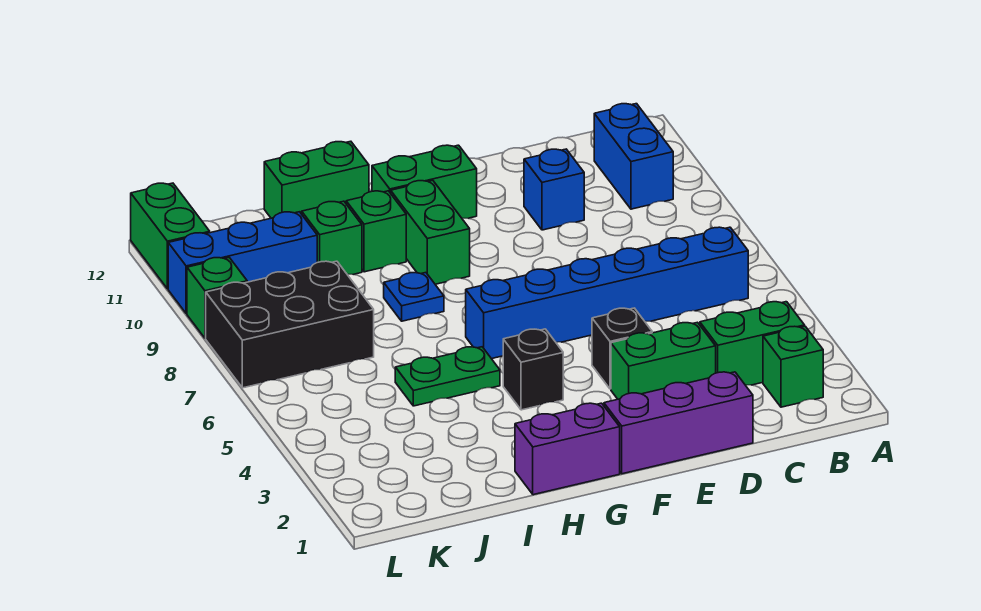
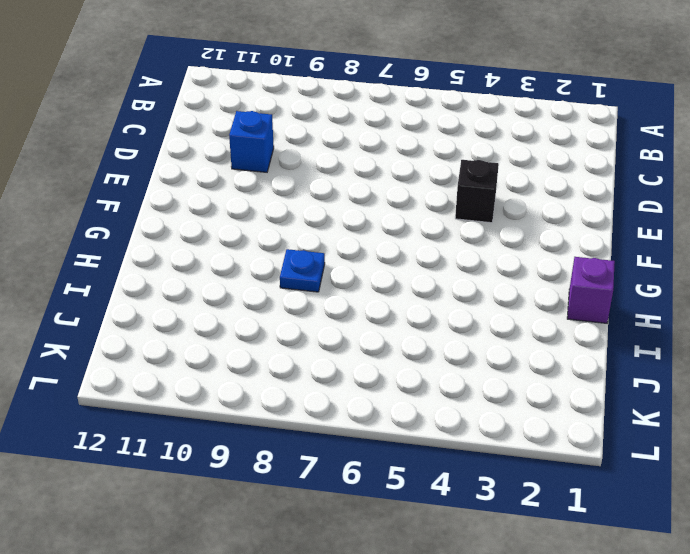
purple brick H1 level 1 -> purple brick G1:H1 level 1
none -> green brick B2 level 1
none -> green brick B3:C3 level 1
none -> blue brick B6:G6 level 1

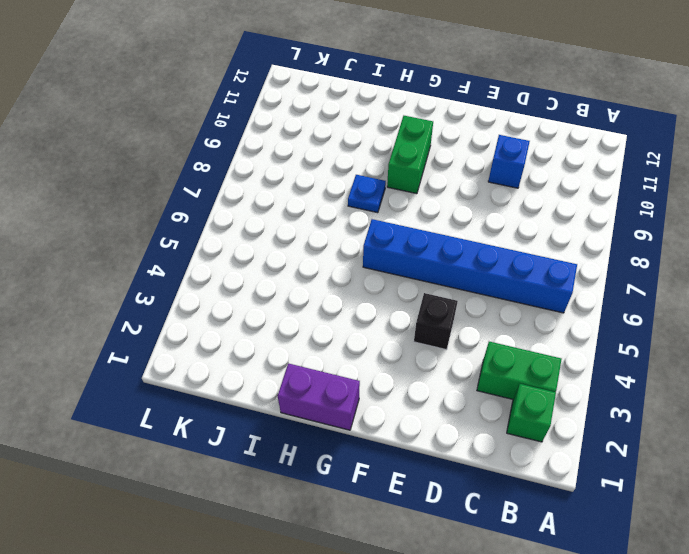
none -> blue brick B10:B11 level 1
none -> purple brick D1:F1 level 1
none -> green brick D3:E3 level 1

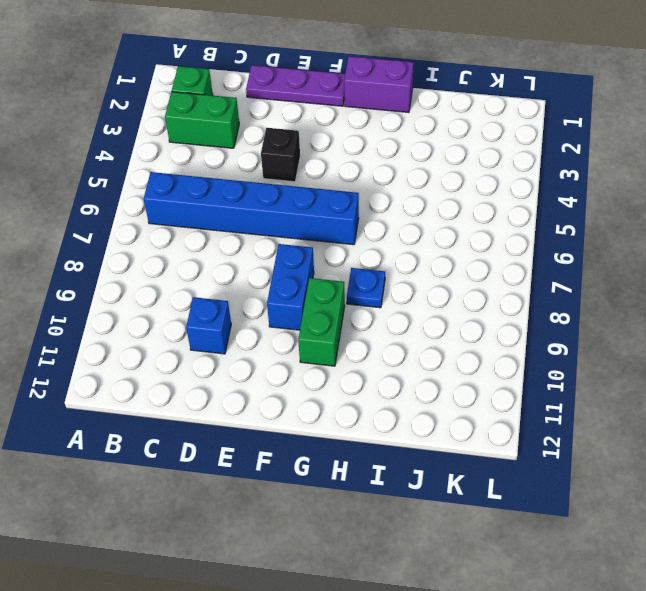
purple plate D1:F1 level 1 -> purple brick D1:F1 level 1
blue brick F8:F9 level 1 -> blue brick B10:B11 level 1
none -> green brick D3:E3 level 1
none -> green brick F11:G11 level 1
none -> black brick G4 level 1

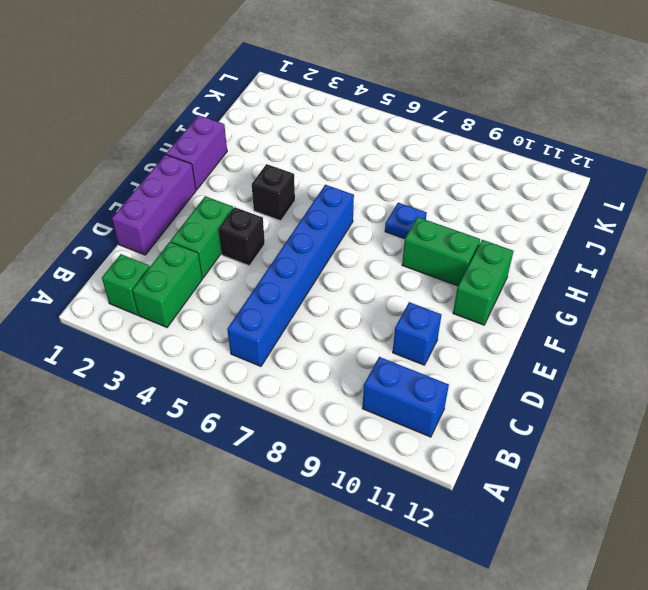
none -> green plate H5:I5 level 1
none -> green brick H10 level 1
none -> green brick H12:I12 level 1

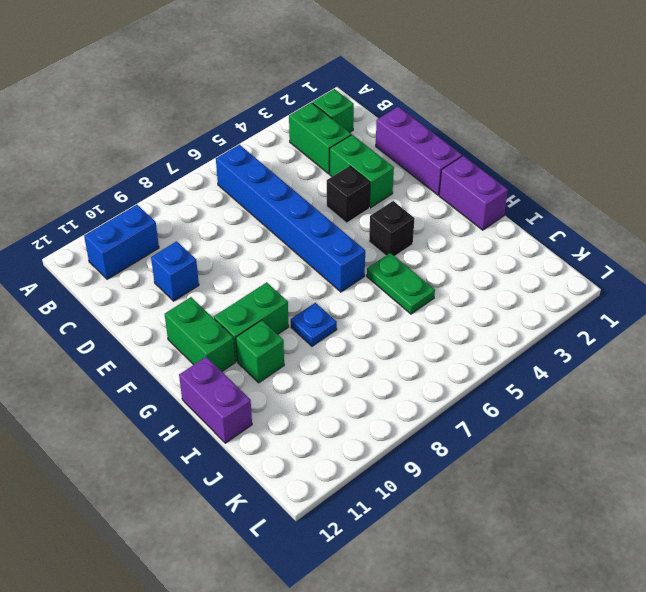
purple brick H12:I12 level 1 -> green brick H12:I12 level 1
none -> green brick I10 level 1
none -> black brick J7:L8 level 1
none -> blue brick J10:L10 level 1

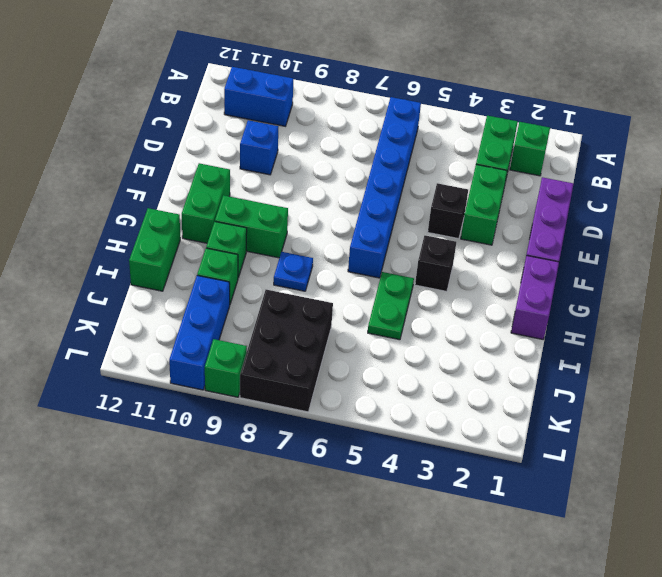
none -> green brick L11:L12 level 1

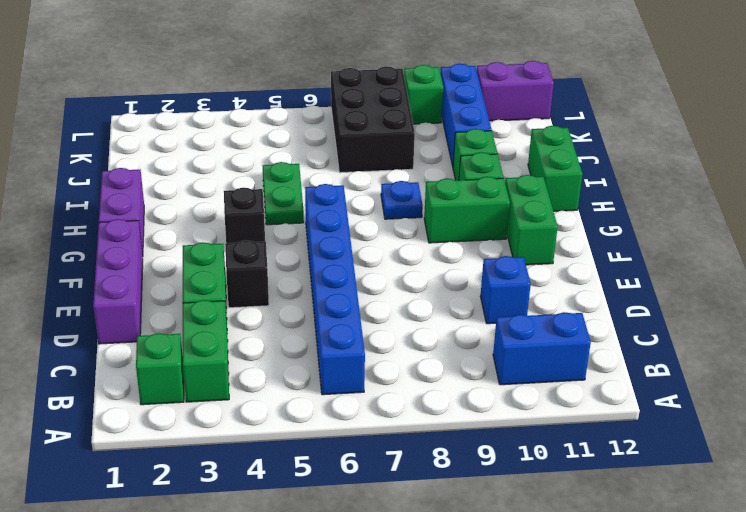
purple brick L11:L12 level 1 -> green brick L11:L12 level 1

